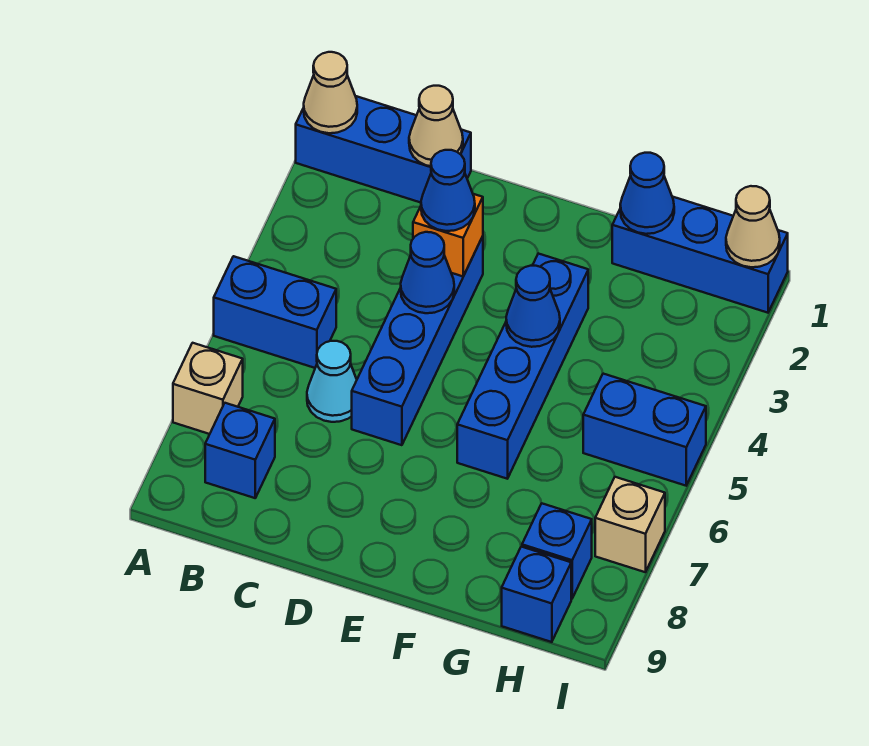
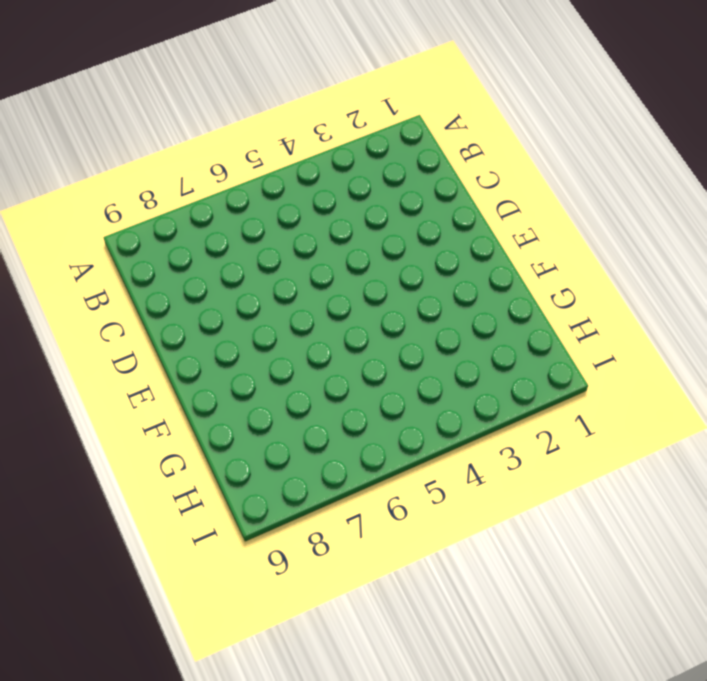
none -> blue brick A1:C1 level 1
none -> blue brick A5:B5 level 1
none -> tan brick A7 level 1

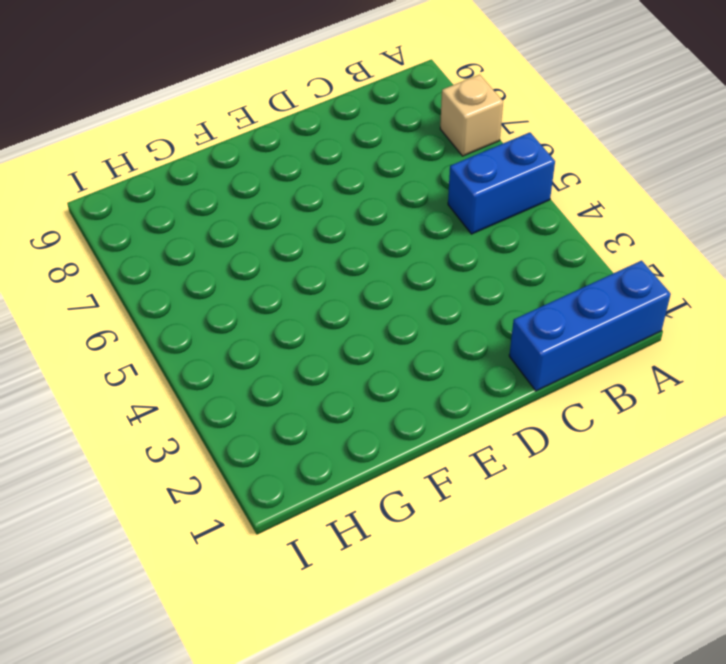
none -> blue brick B8 level 1
none -> cyan cone C6 level 1
none -> blue brick D3:D6 level 1

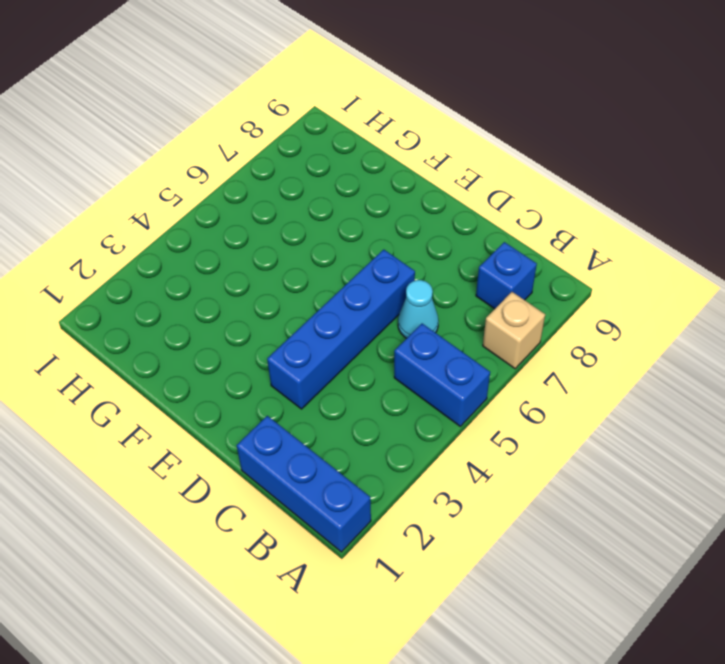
none -> blue brick F3:F6 level 1
none -> blue brick G1:I1 level 1
none -> blue brick H5:I5 level 1

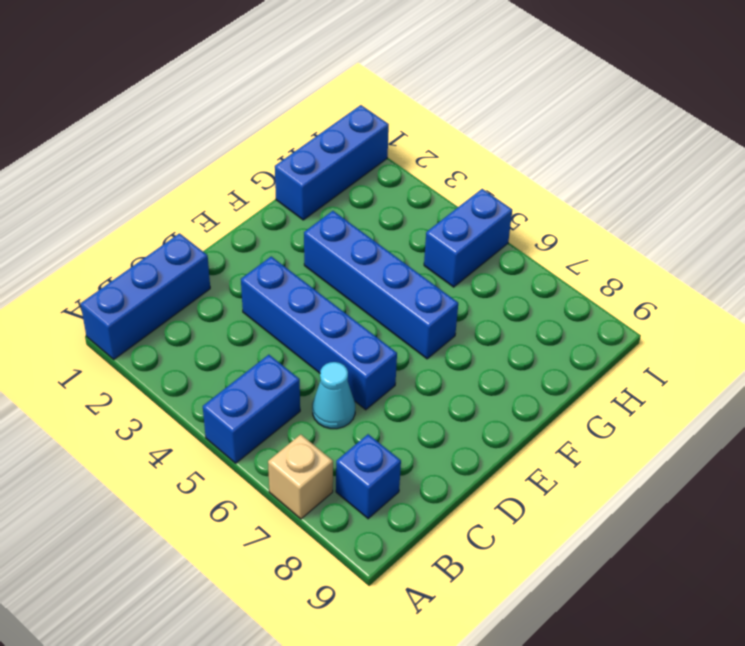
none -> blue brick H8 level 1
none -> blue brick H9 level 1
none -> tan brick I7 level 1

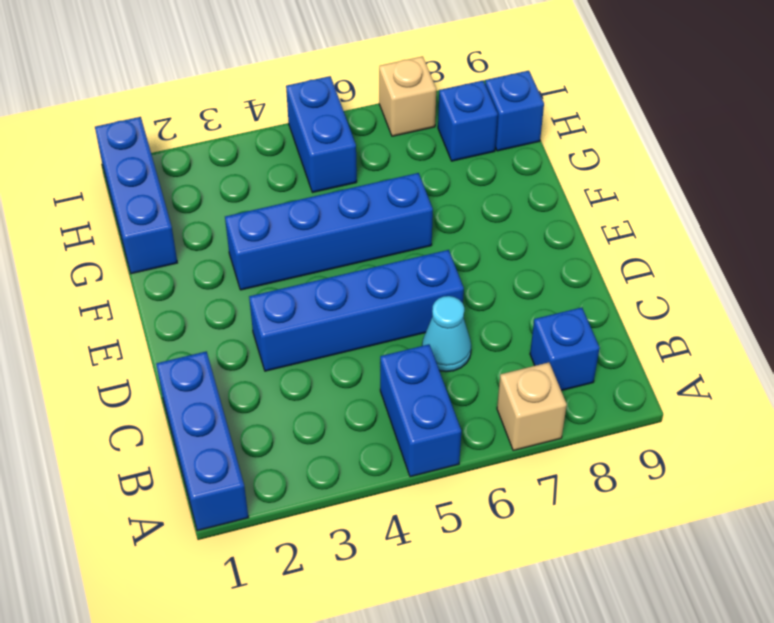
none -> tan cone A1 level 2
none -> tan cone C1 level 2
none -> orange brick D3 level 2

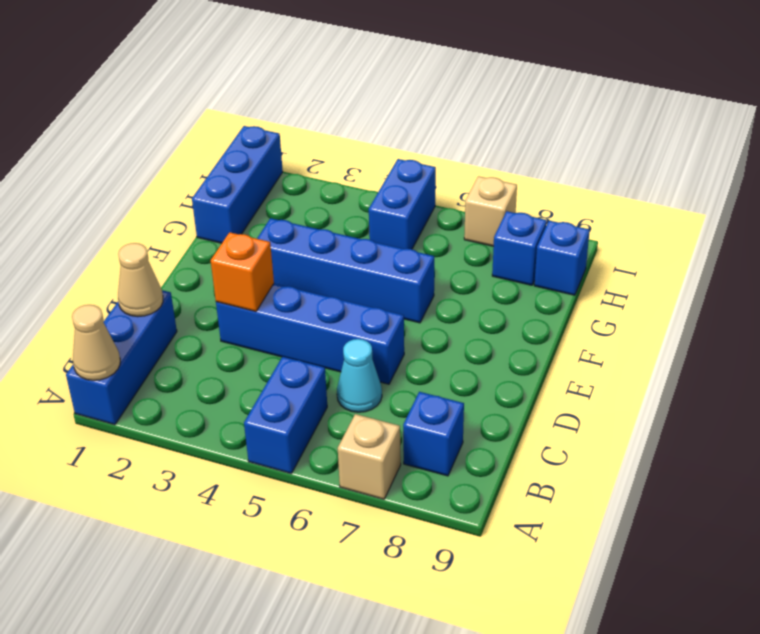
none -> blue cone D4 level 2
none -> blue cone F4 level 2
none -> blue cone G1 level 2

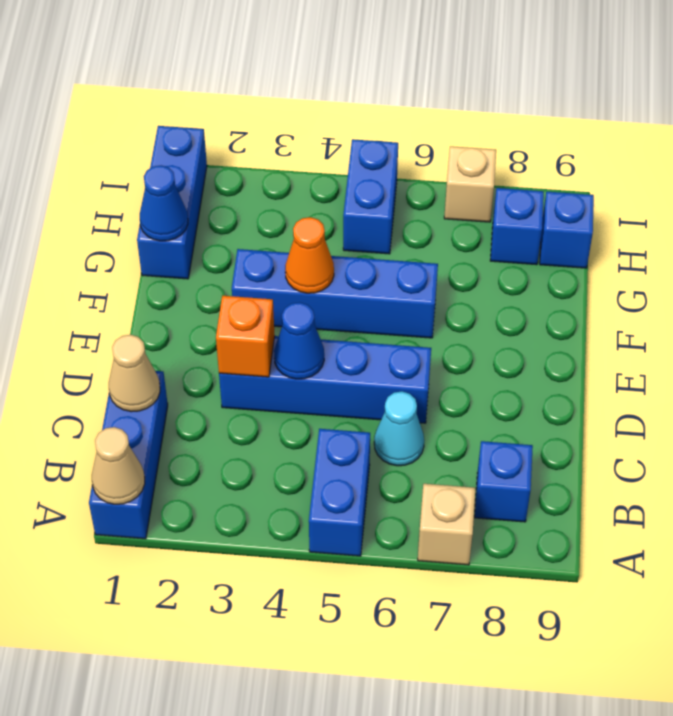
orange cone F4 level 2 -> blue cone F4 level 2
none -> tan cone I1 level 2
none -> blue cone D3 level 3

